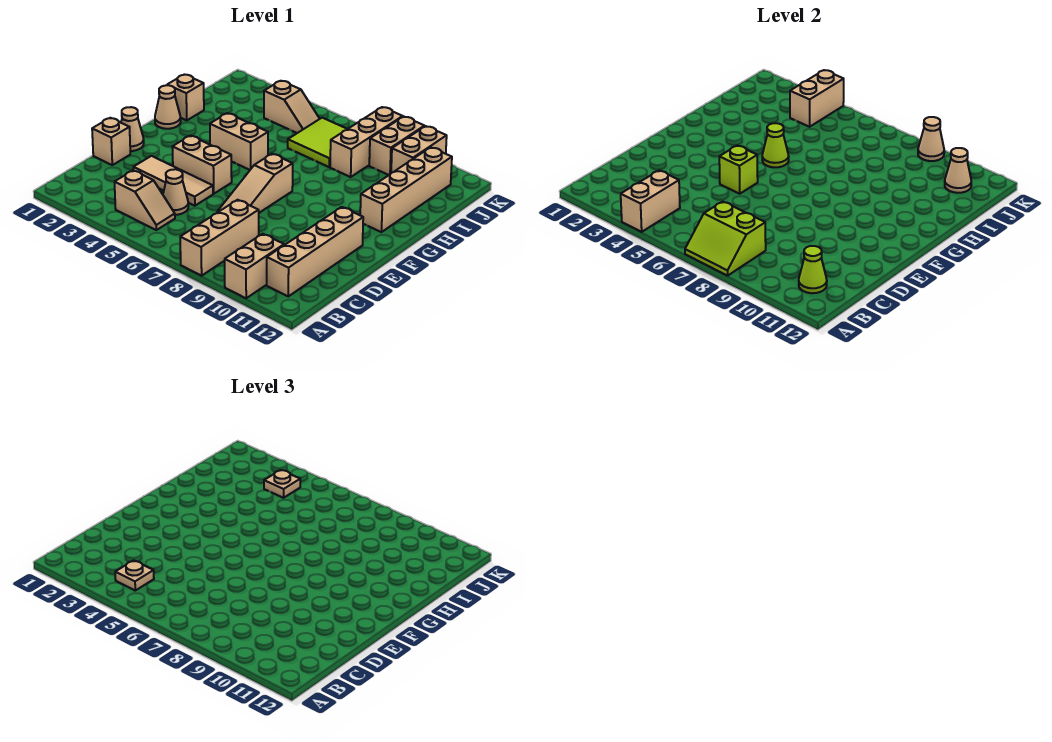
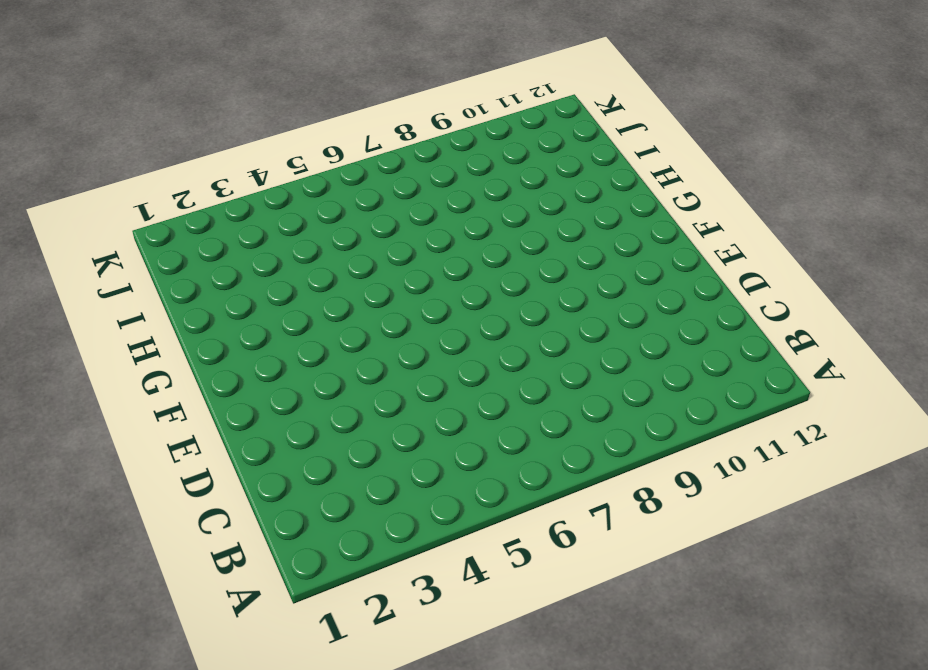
none -> tan brick A8:C8 level 1
none -> tan brick A10:B10 level 1
none -> tan slope B4:B5 level 1 top 4

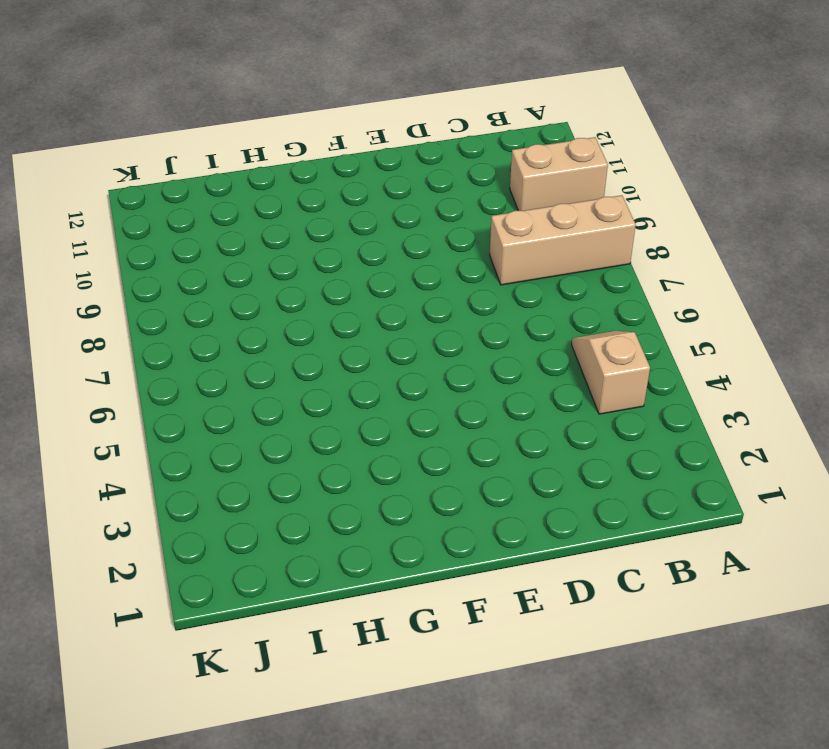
none -> tan brick B11:E11 level 1
none -> tan cone C5 level 1
none -> tan brick D1 level 1

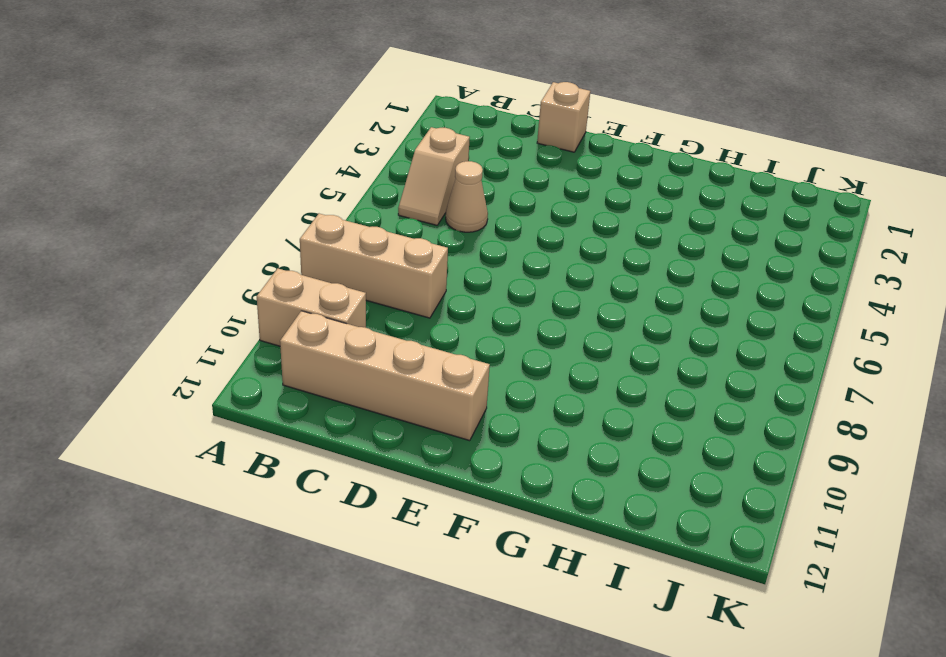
none -> tan tile D3:D5 level 1
none -> tan slope D7:F7 level 1 top F
none -> tan cone E1 level 1

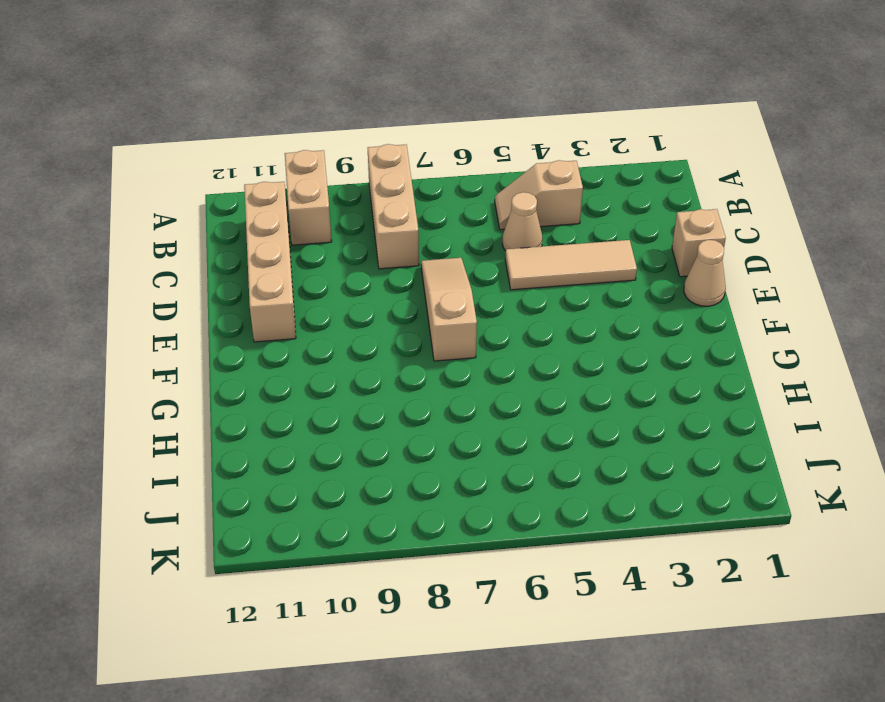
none -> tan brick E4:E5 level 1
none -> tan cone G1 level 1
none -> tan brick G4:G5 level 1

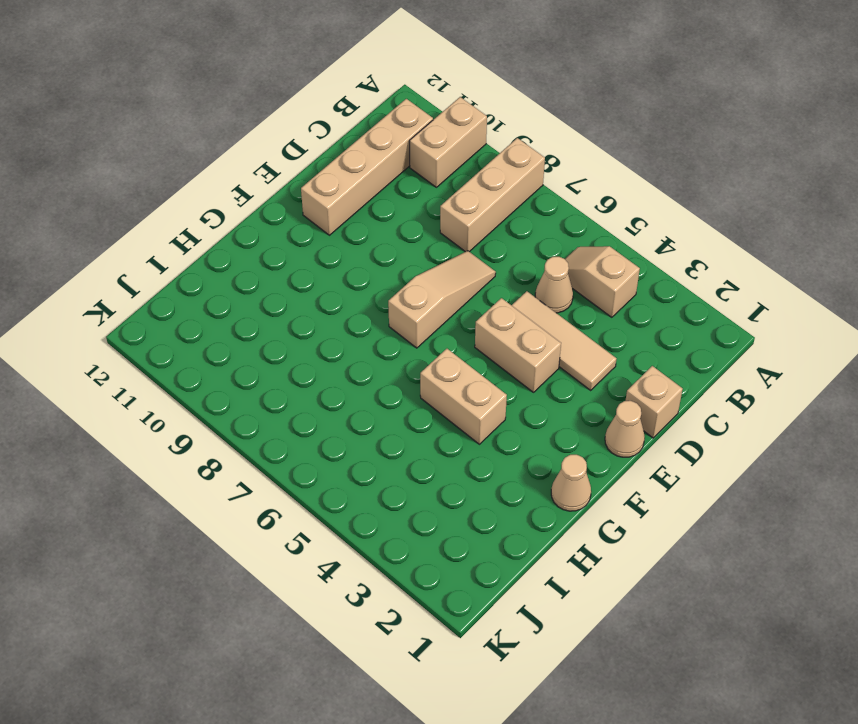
none -> tan brick G11:J11 level 1
none -> tan brick H1 level 1
none -> lime tile I6:J7 level 1

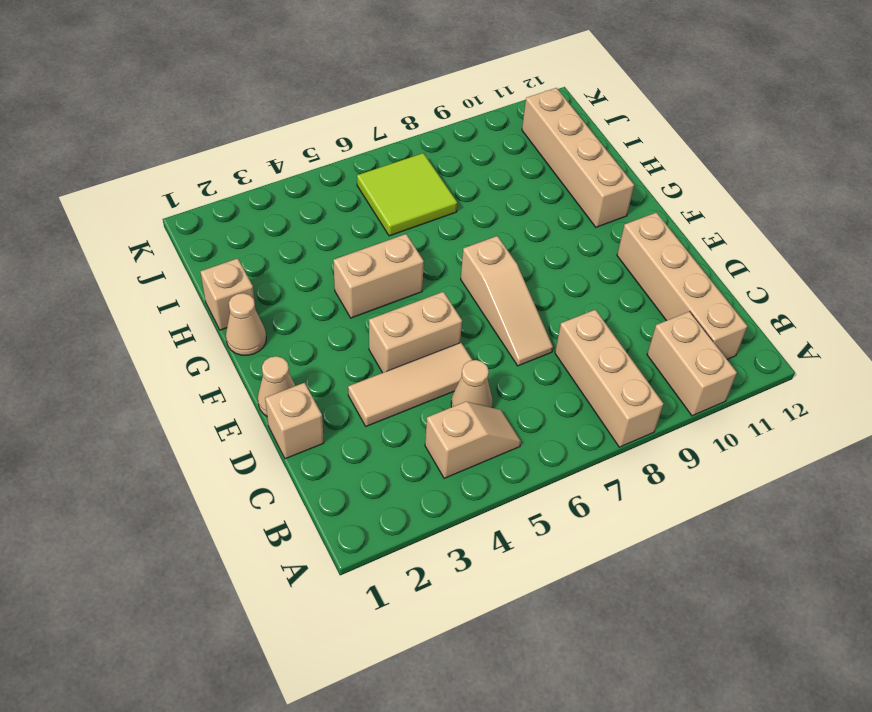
none -> tan brick I8:K8 level 1
none -> tan slope J4:J5 level 1 top 4
none -> tan brick J9:K9 level 1

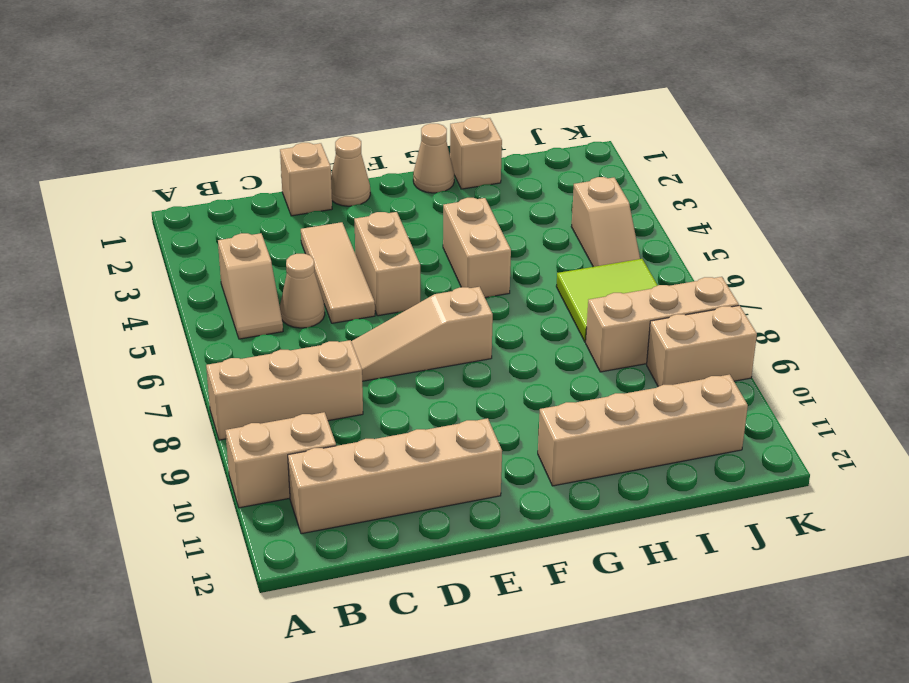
none -> tan brick J10:K10 level 1
none -> tan brick A4:B4 level 2
none -> lime slope A7:B8 level 2 top B

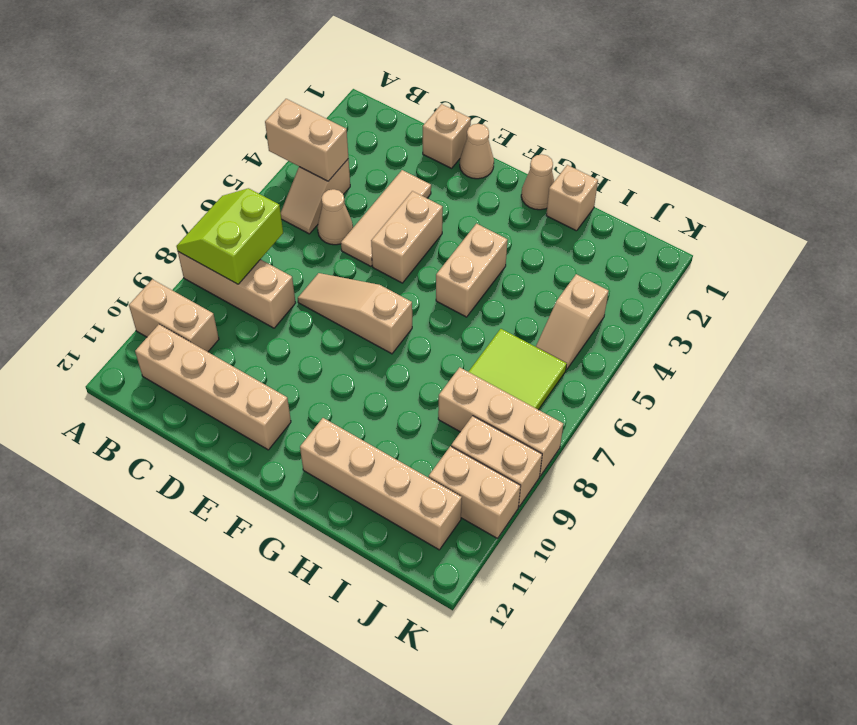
none -> lime cone B11 level 2
none -> lime brick E5 level 2
none -> lime cone G5 level 2

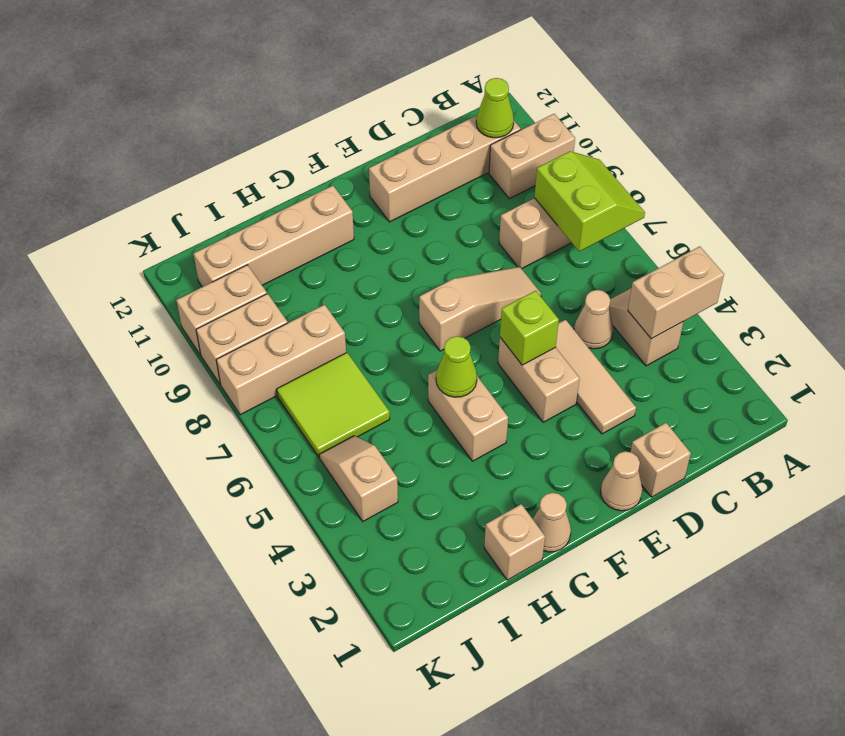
none -> tan brick J4:K4 level 2
none -> tan cone J11 level 2
none -> tan cone K9 level 2

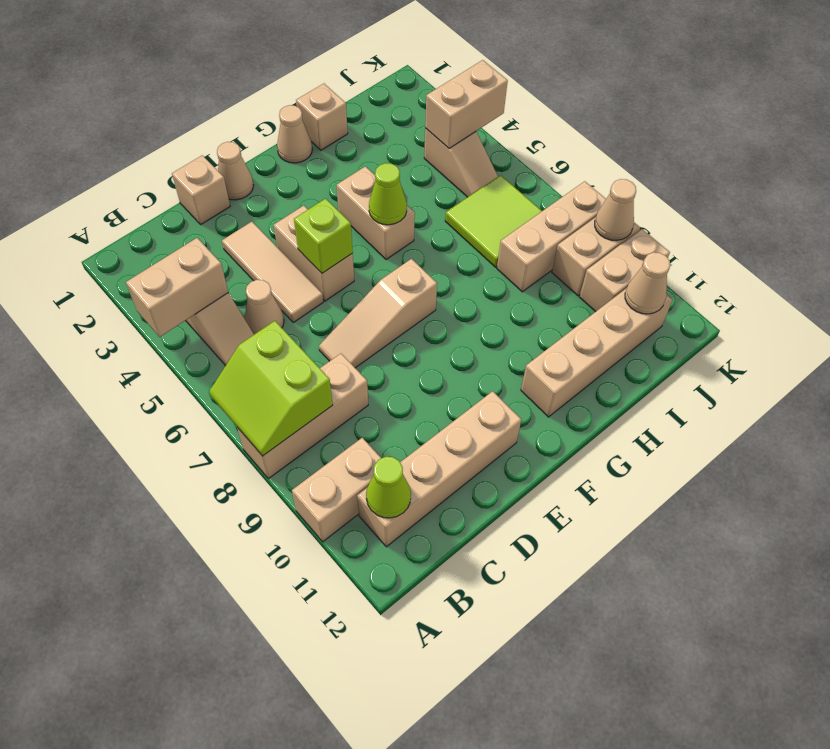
none -> tan plate B4 level 3
none -> tan plate J4 level 3

